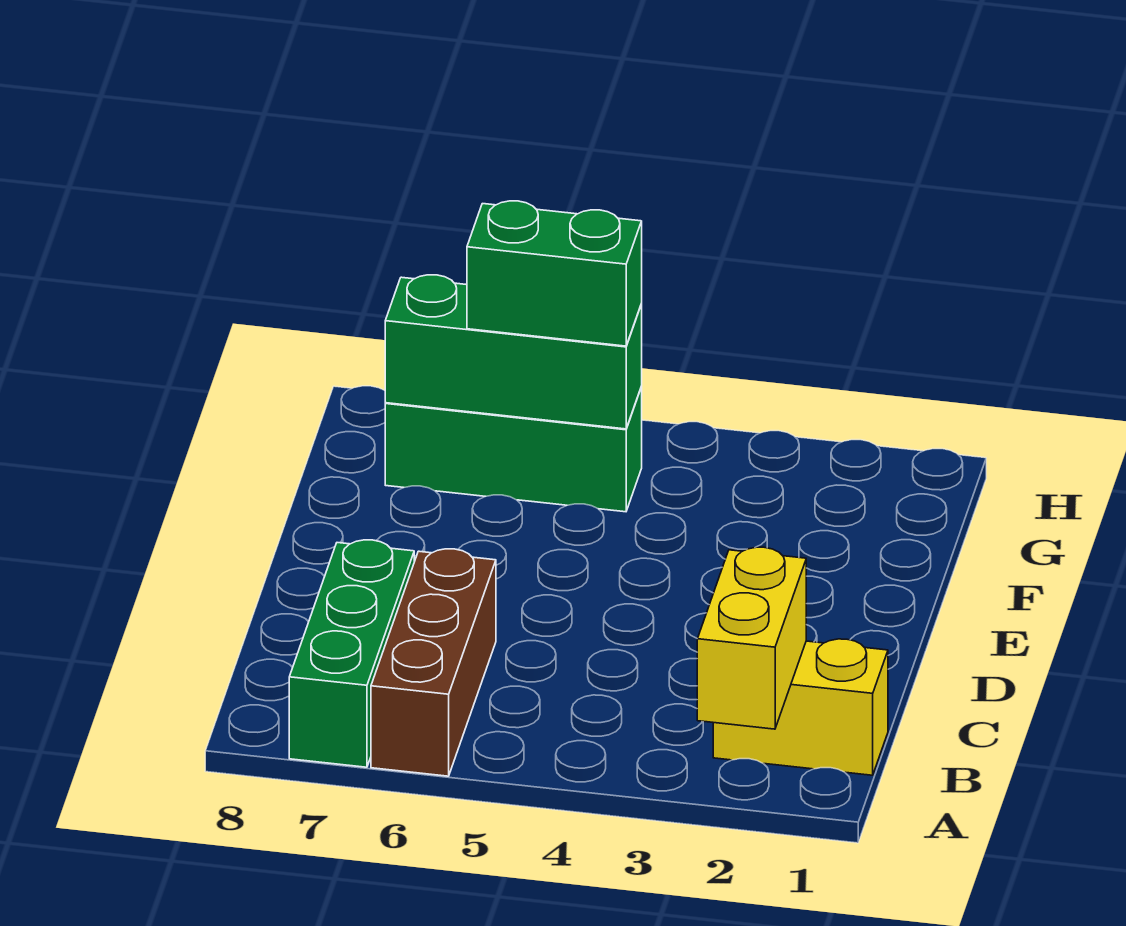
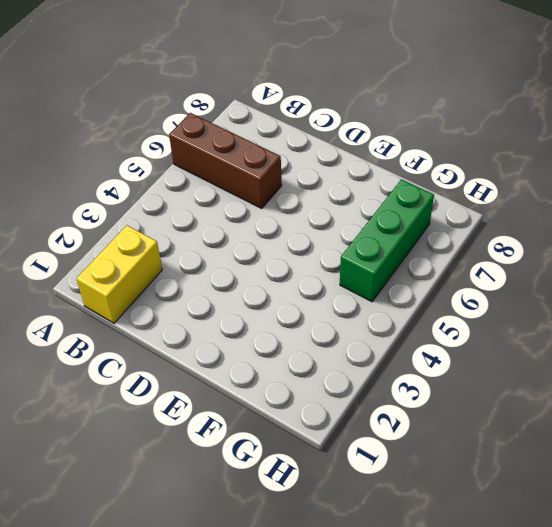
none -> green brick A7:C7 level 1
none -> yellow brick A2:B2 level 2

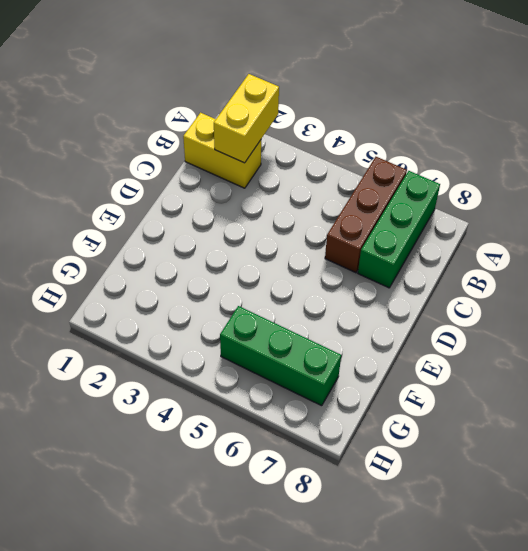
none -> green brick G5:G7 level 2
none -> green brick G5:G6 level 3

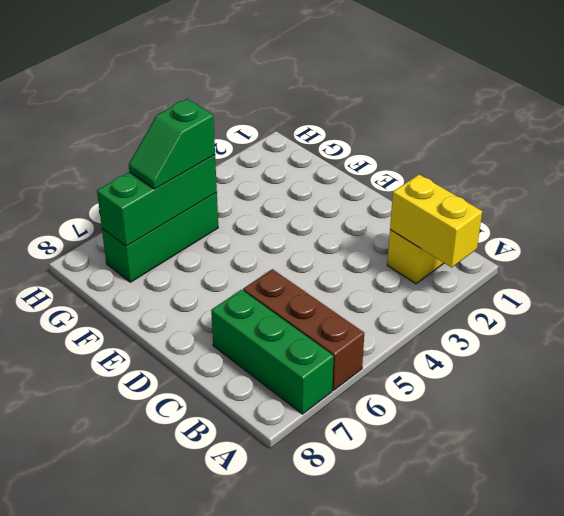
green slope G5:G6 level 3 top 5 -> green brick G5:G6 level 3

